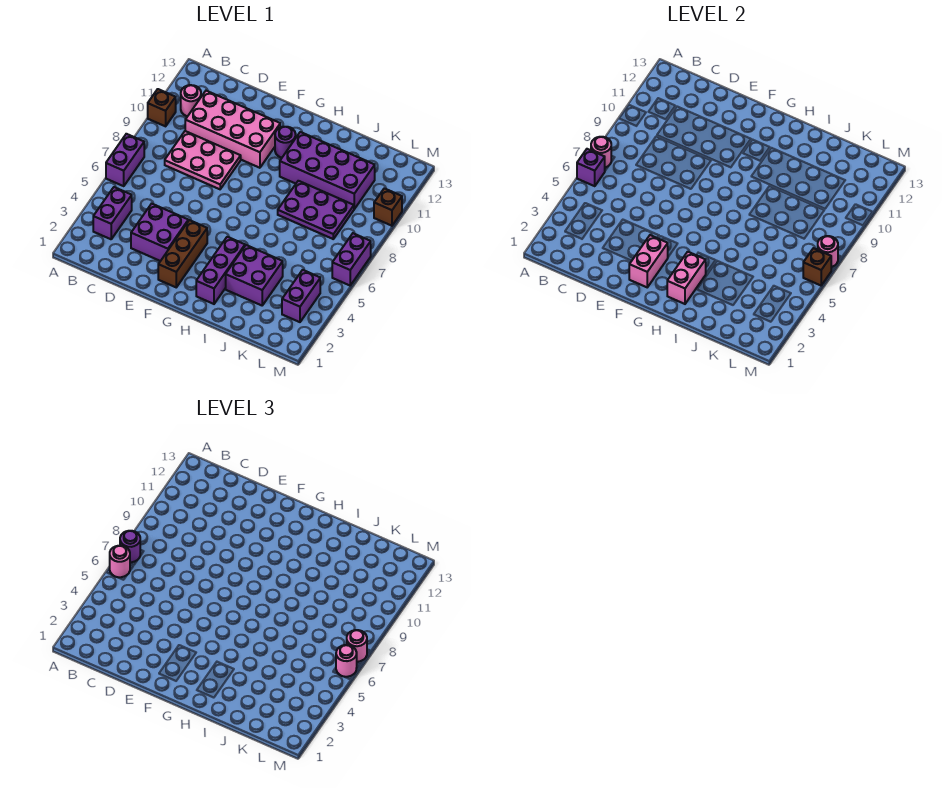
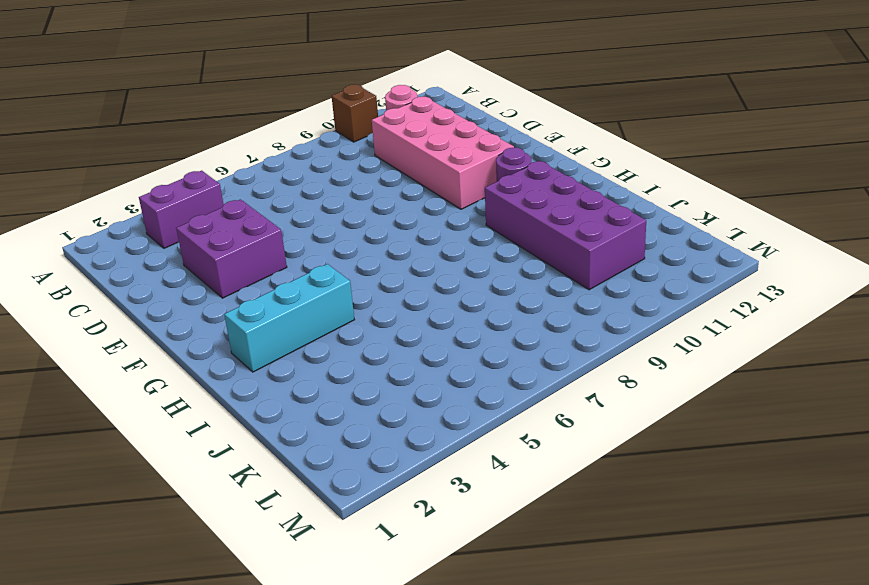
cyan brick H2:H4 level 1 -> purple brick H2:H4 level 1
none -> purple brick A6:A7 level 1
none -> pink plate C8:E9 level 1
none -> brown brick F2:F4 level 1

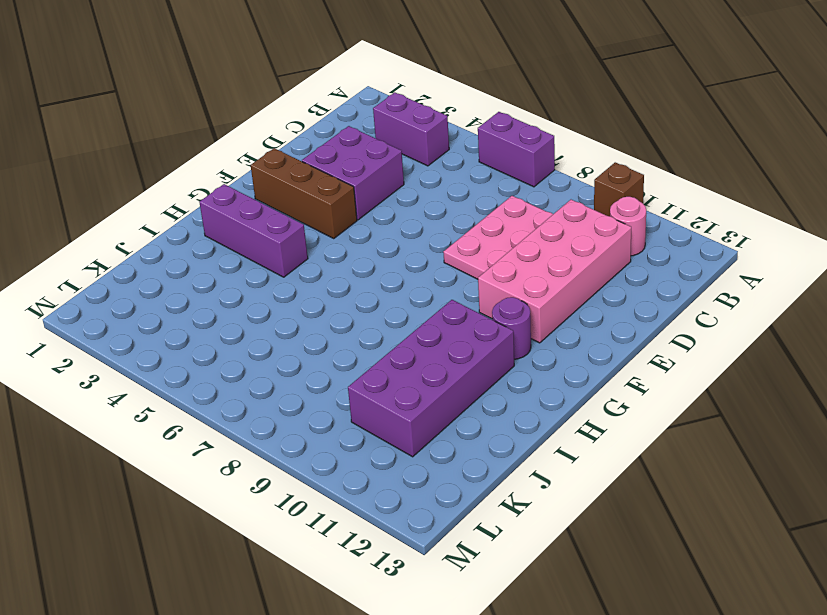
none -> purple brick I3:J4 level 1
none -> purple plate I8:K9 level 1
none -> purple brick L3:L4 level 1

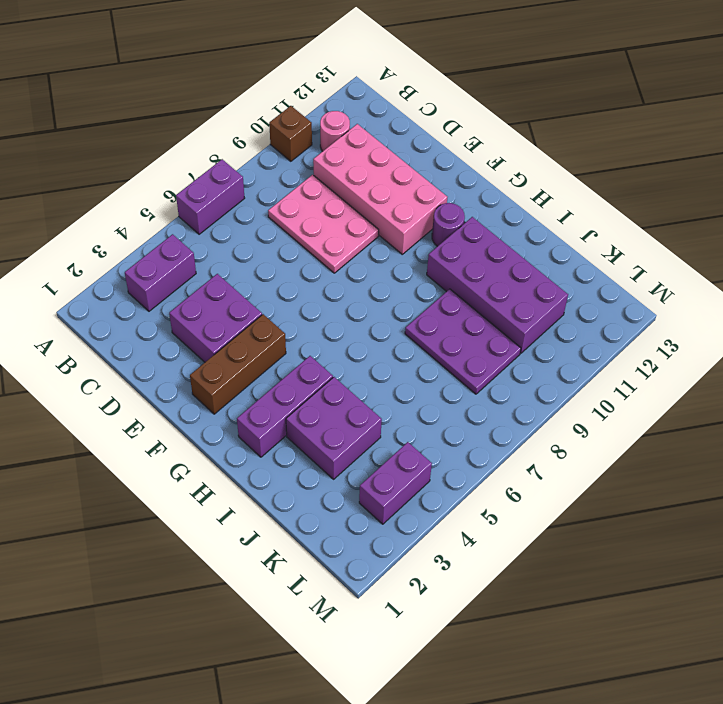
none -> purple brick M6:M7 level 1
none -> brown brick M10 level 1
none -> purple brick A6 level 2

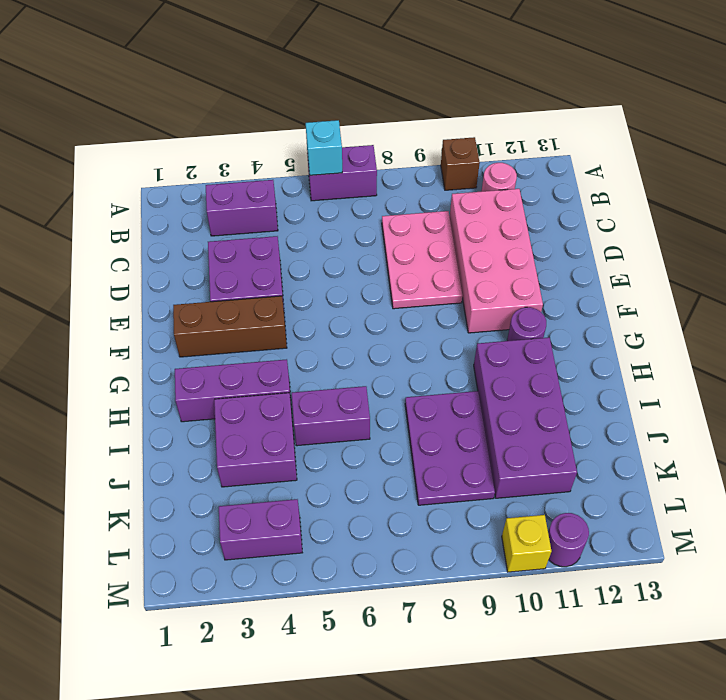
cyan brick A6 level 2 -> purple brick A6 level 2
purple brick I5:I6 level 1 -> purple brick M6:M7 level 1
yellow brick M10 level 1 -> brown brick M10 level 1
purple round brick M11 level 1 -> purple round brick A7 level 3
none -> pink round brick A7 level 2
none -> pink brick F2:F3 level 2
none -> pink brick H2:H3 level 2

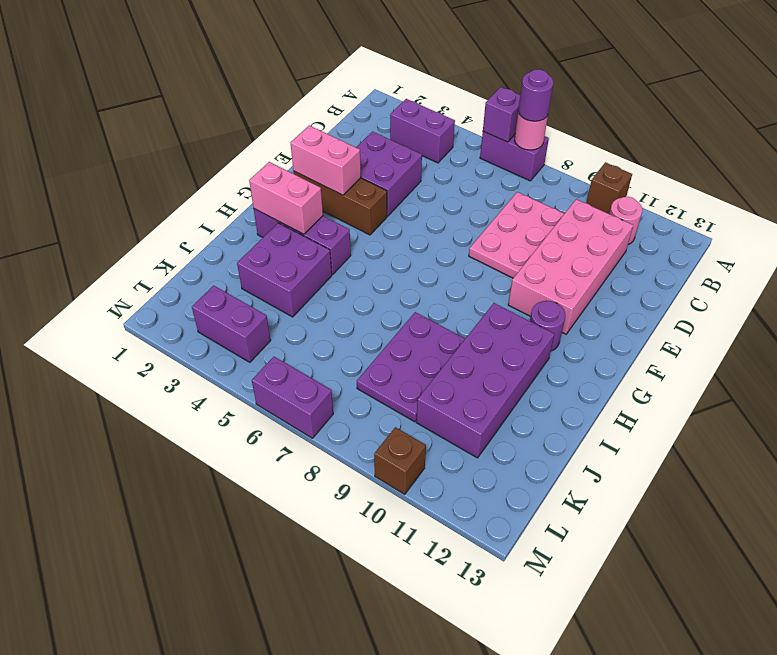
none -> brown brick M6 level 2
none -> pink round brick M7 level 2
none -> pink round brick A6 level 3

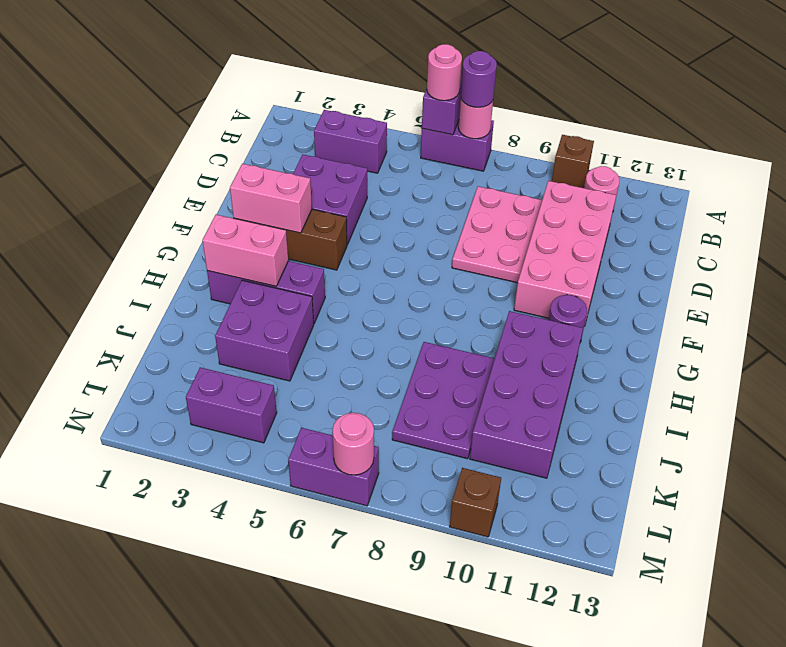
none -> brown brick M6 level 2
none -> pink round brick M6 level 3
none -> pink round brick M7 level 3

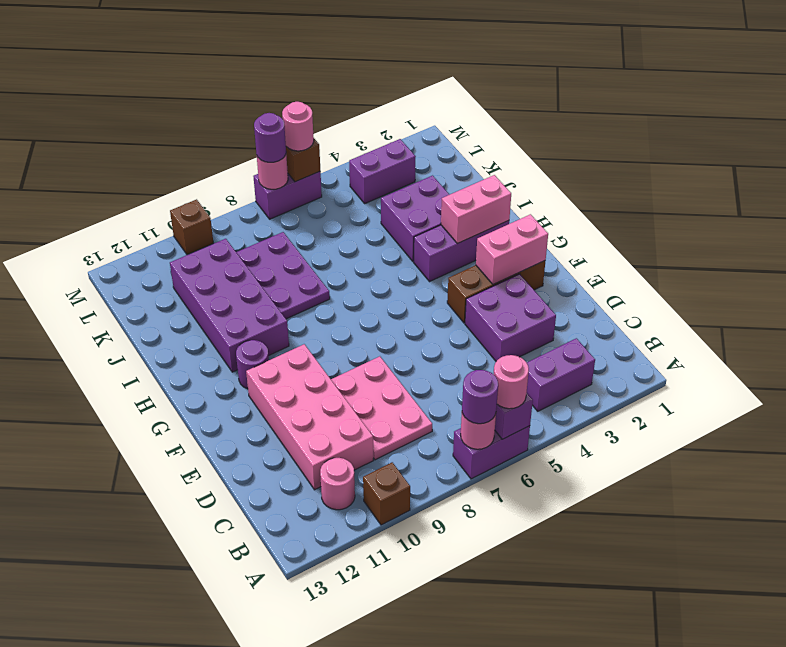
purple round brick M7 level 3 -> pink round brick M7 level 3

